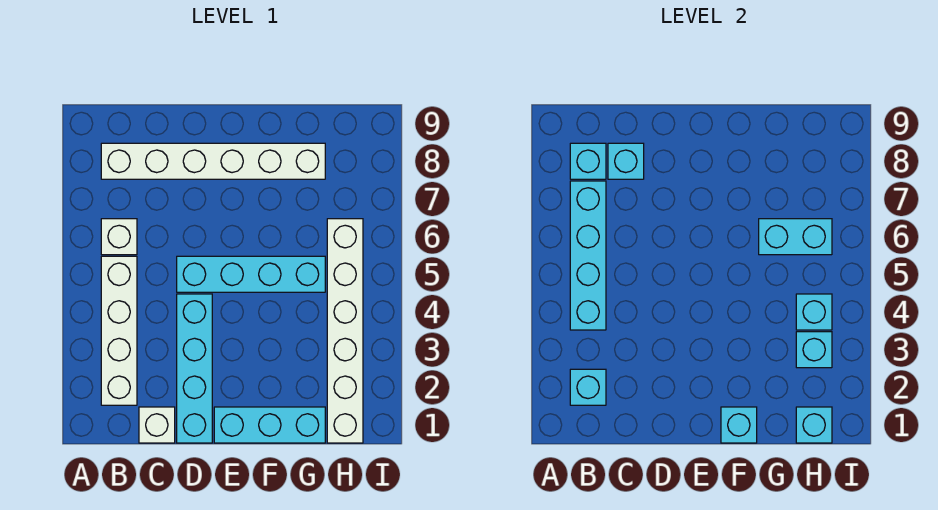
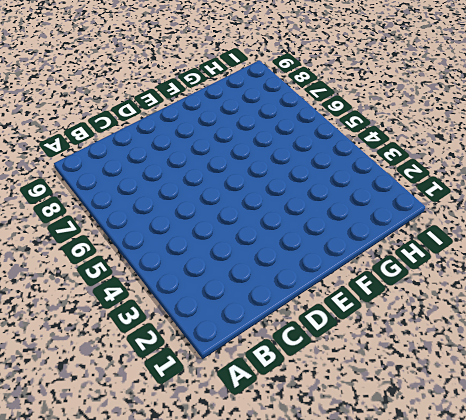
none -> white brick B2:B5 level 1
none -> white brick B6 level 1
none -> white brick B8:G8 level 1

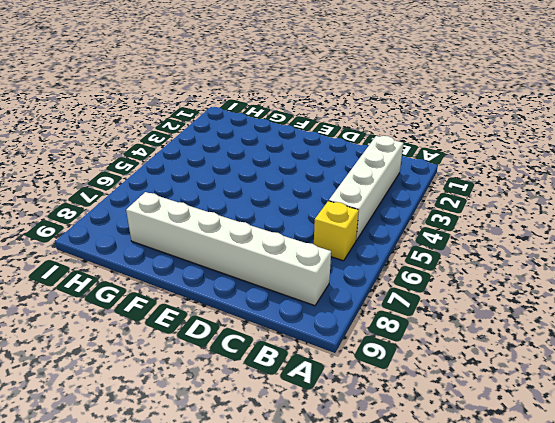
yellow brick B6 level 1 -> white brick B6 level 1
none -> white brick C1 level 1
none -> cyan brick D1:D4 level 1
none -> cyan brick D5:G5 level 1

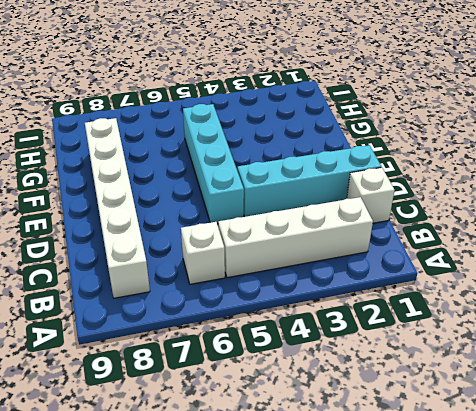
none -> cyan brick E1:G1 level 1
none -> white brick H1:H6 level 1
none -> cyan brick B2 level 2

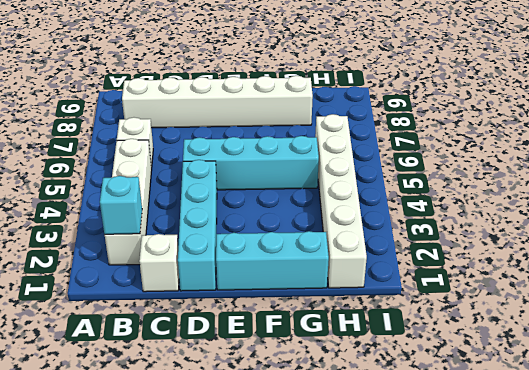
none -> cyan brick B4:B7 level 2
none -> cyan brick B8 level 2
none -> cyan brick C8 level 2

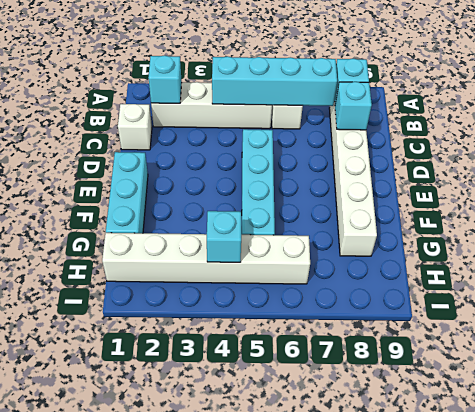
none -> cyan brick D1:D4 level 1
none -> cyan brick F1 level 2
none -> cyan brick G6:H6 level 2

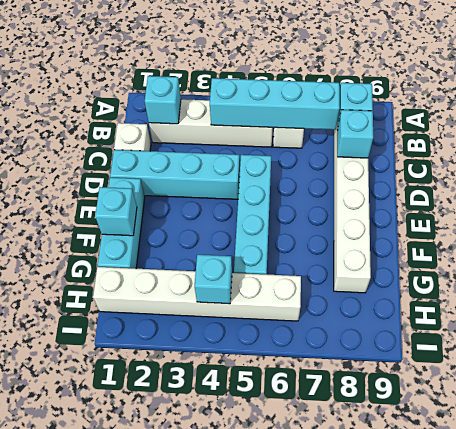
none -> cyan brick G6:H6 level 2
none -> cyan brick H1 level 2
none -> cyan brick H3 level 2

